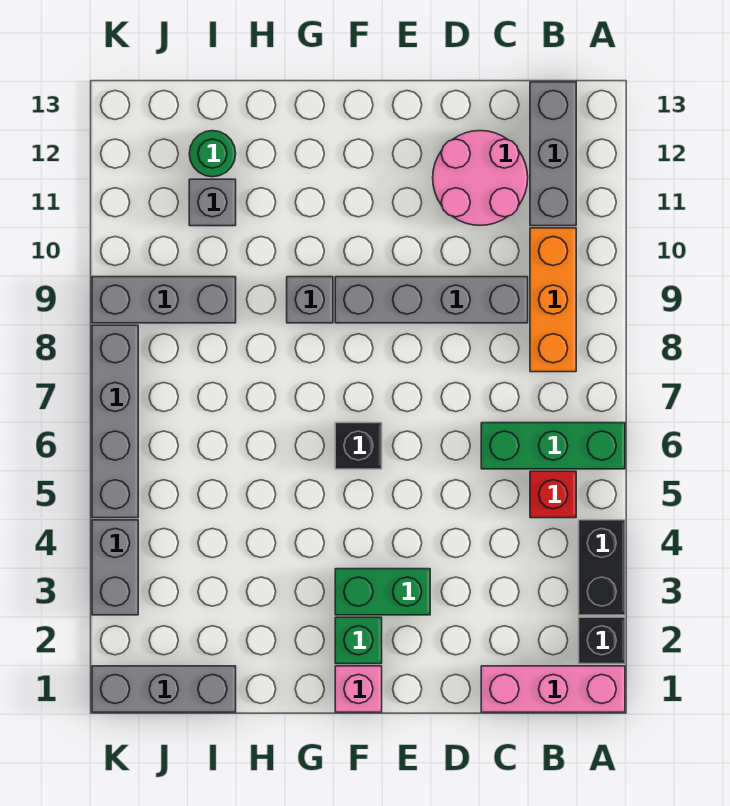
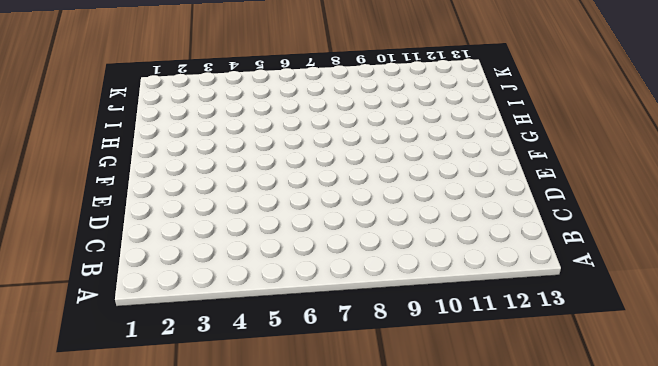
none -> pink brick A1:C1 level 1
none -> black brick A2 level 1
none -> black brick A3:A4 level 1

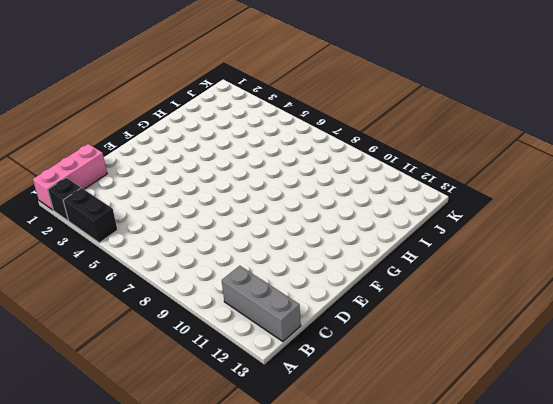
none -> green brick A6:C6 level 1
none -> red brick B5 level 1
none -> orange brick B8:B10 level 1

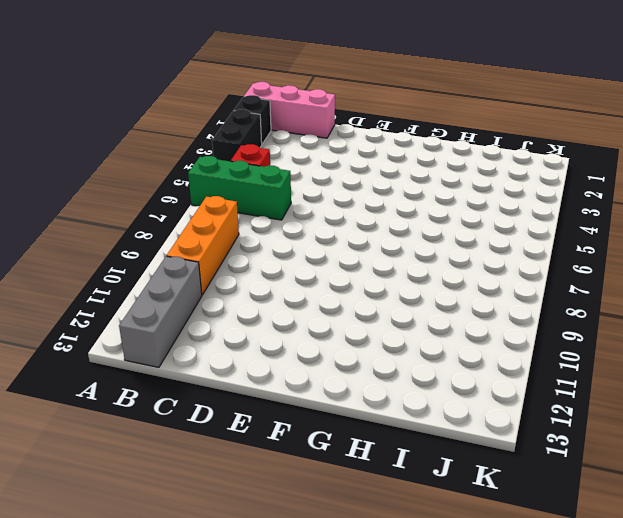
none -> grey brick C9:F9 level 1
none -> pink round brick C11:D12 level 1
none -> green brick E3:F3 level 1

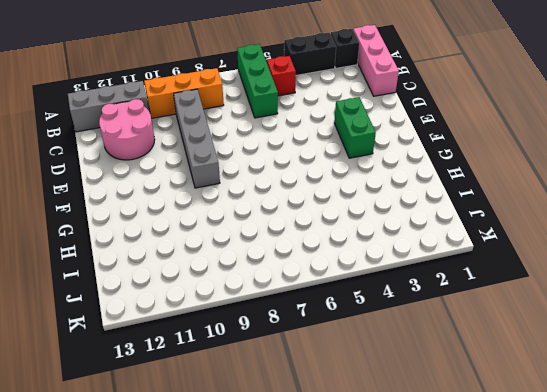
none -> pink brick F1 level 1
none -> green brick F2 level 1
none -> black brick F6 level 1

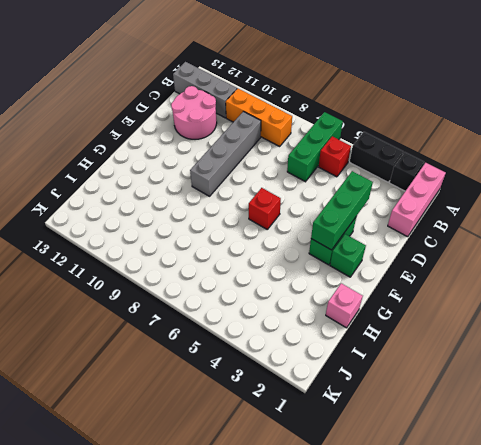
green brick D3:F3 level 2 -> none
red brick F6 level 1 -> black brick F6 level 1
pink brick H1 level 1 -> pink brick F1 level 1
none -> grey brick G9 level 1
none -> grey brick I1:K1 level 1
none -> grey brick I9:K9 level 1

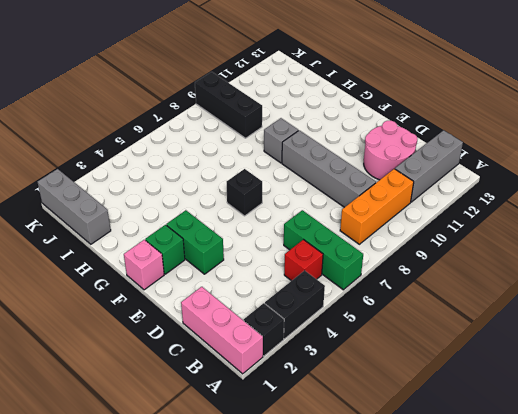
black brick I9:K9 level 1 -> grey brick I9:K9 level 1
none -> grey brick I11 level 1
none -> green round brick I12 level 1
none -> grey brick K3:K4 level 1

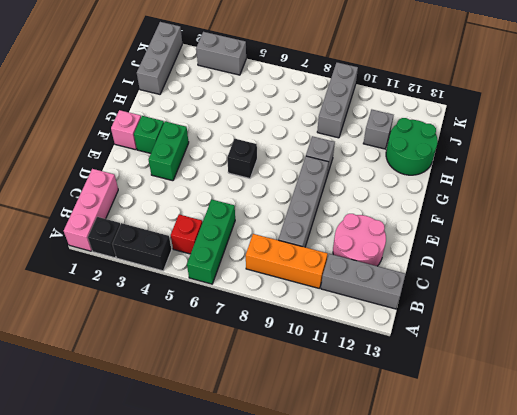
green round brick H12:I13 level 1 -> green round brick I12 level 1
none -> grey brick K5:K8 level 1

